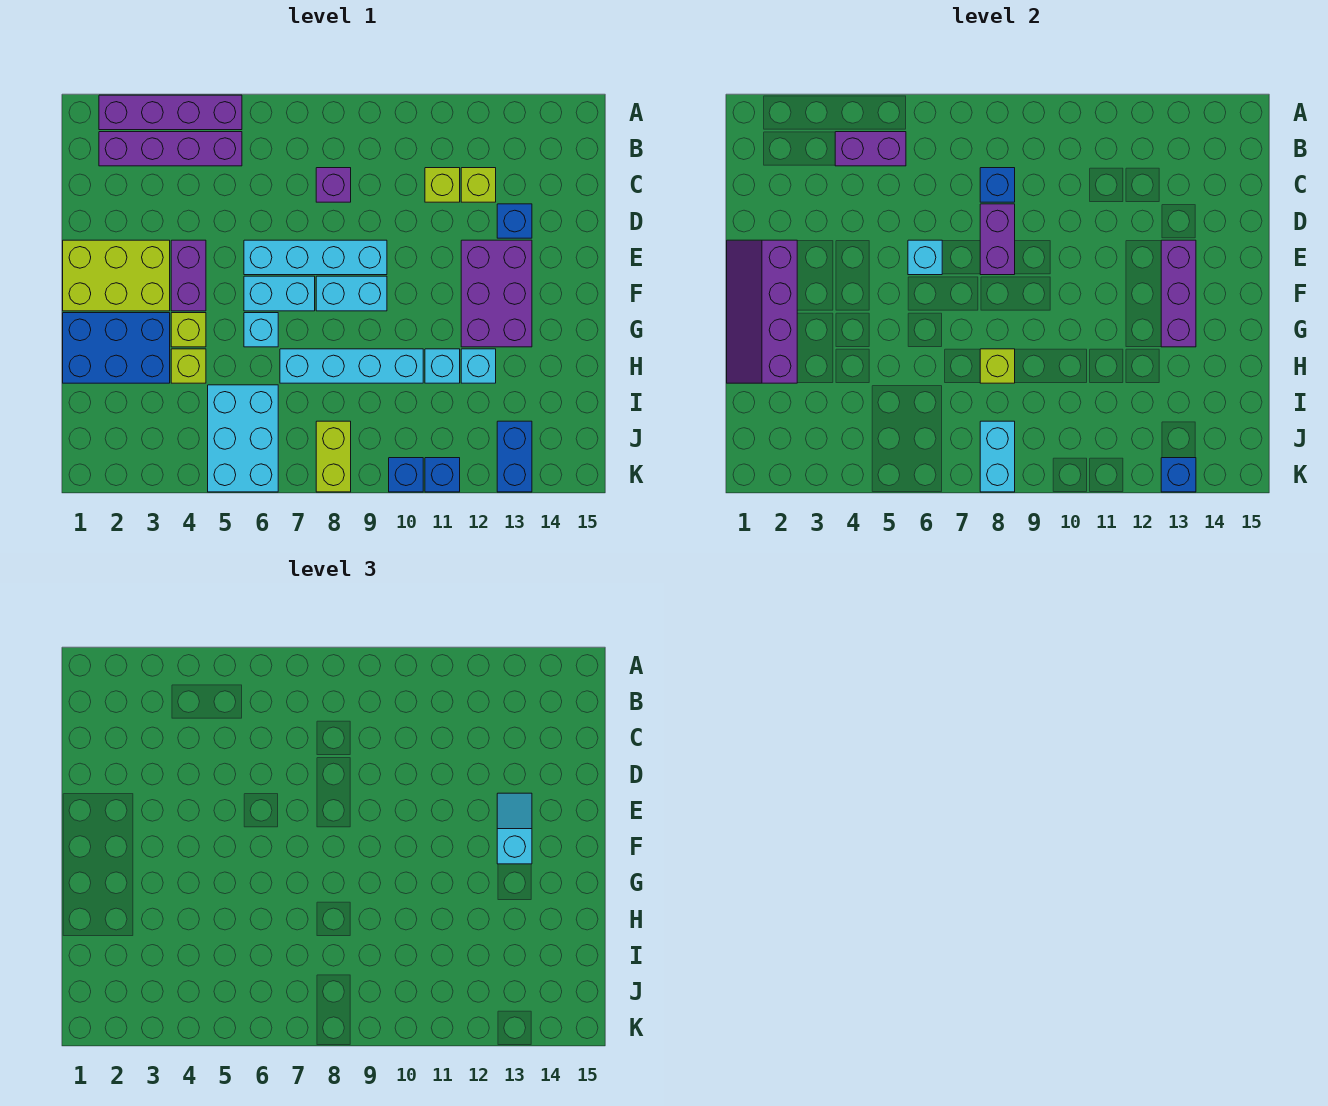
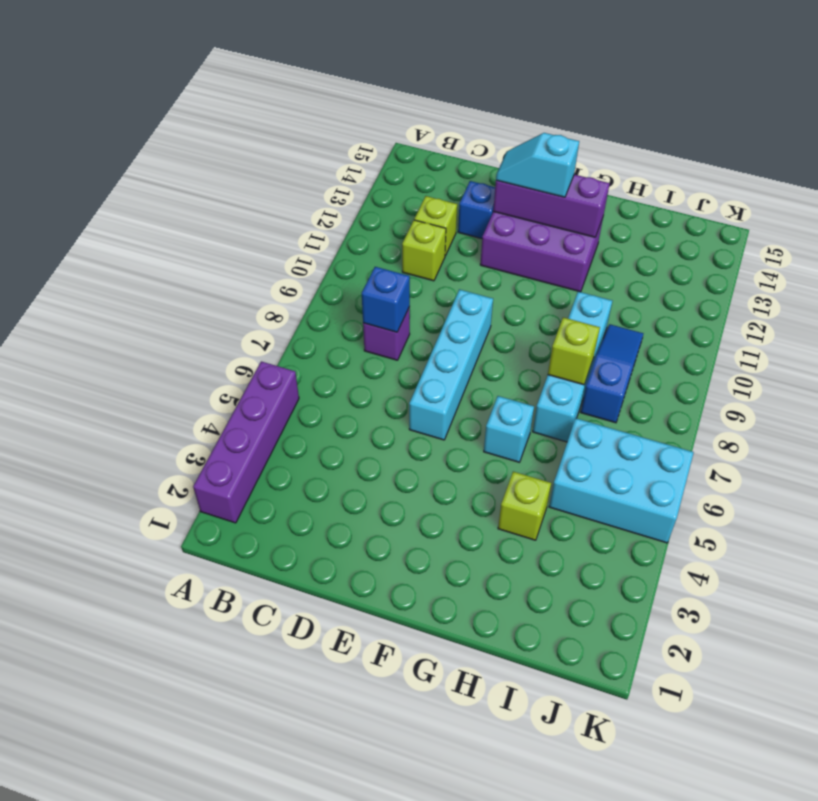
blue slope I8:I10 level 1 top 8 -> none
none -> purple brick B2:B5 level 1
none -> lime brick E1:F3 level 1
none -> purple brick E4:F4 level 1
none -> cyan brick F6:F7 level 1

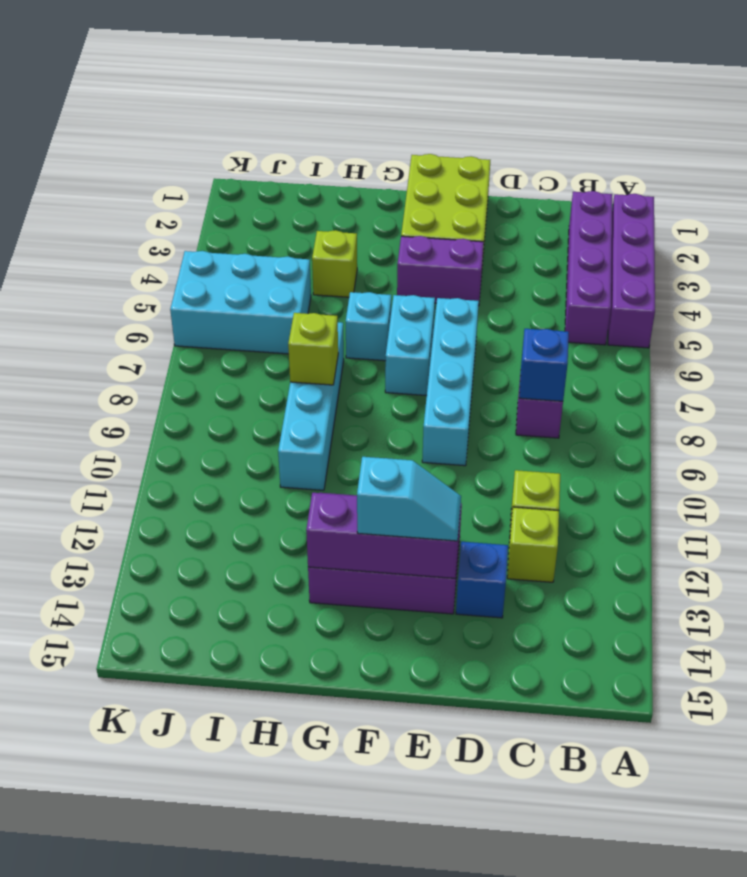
none -> cyan brick F8:F9 level 1
none -> blue brick G1:H3 level 1
none -> lime brick G4 level 1
none -> cyan brick H11 level 1

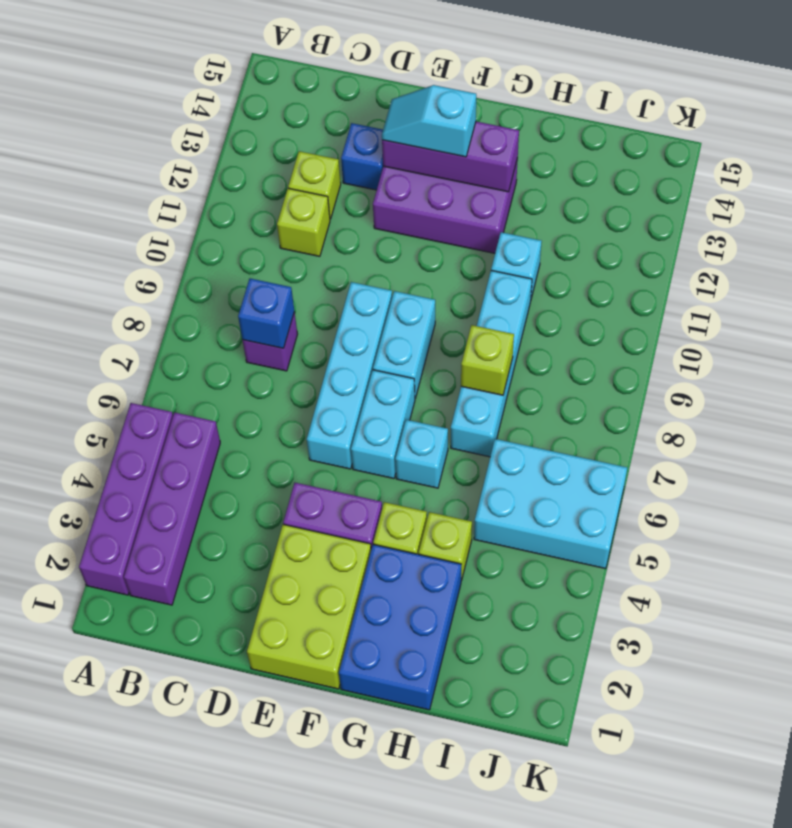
none -> cyan brick H12 level 1
none -> lime brick J8:K8 level 1
none -> blue brick J13:K13 level 1
none -> blue brick K10 level 1

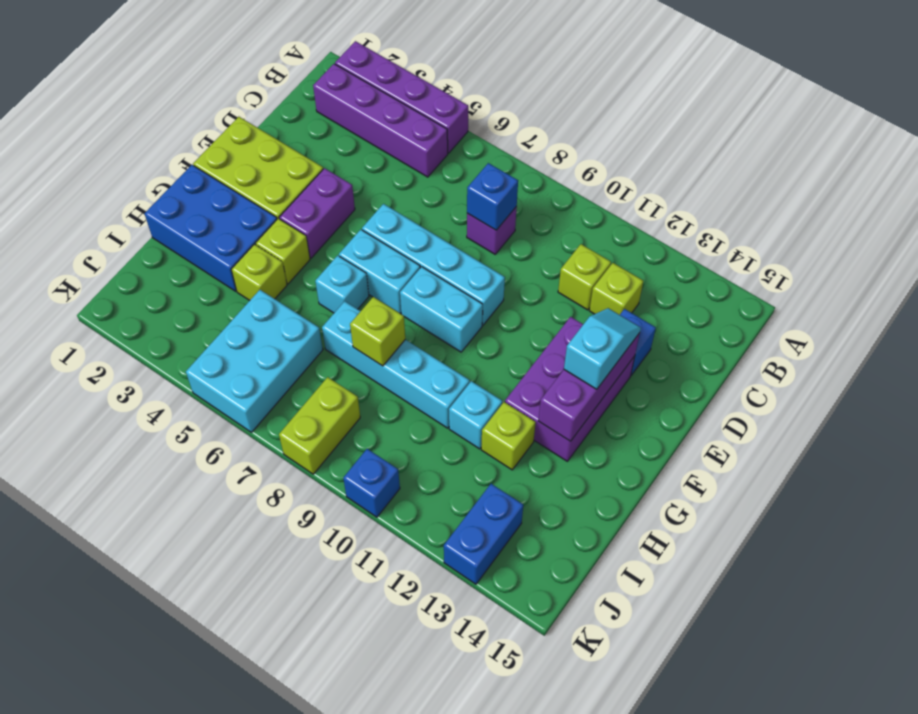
lime brick H12 level 1 -> cyan brick H12 level 1
none -> blue brick K11 level 1
none -> purple brick B4:B5 level 2
none -> purple brick D8:E8 level 2
none -> purple slope E1:H2 level 2 top 2

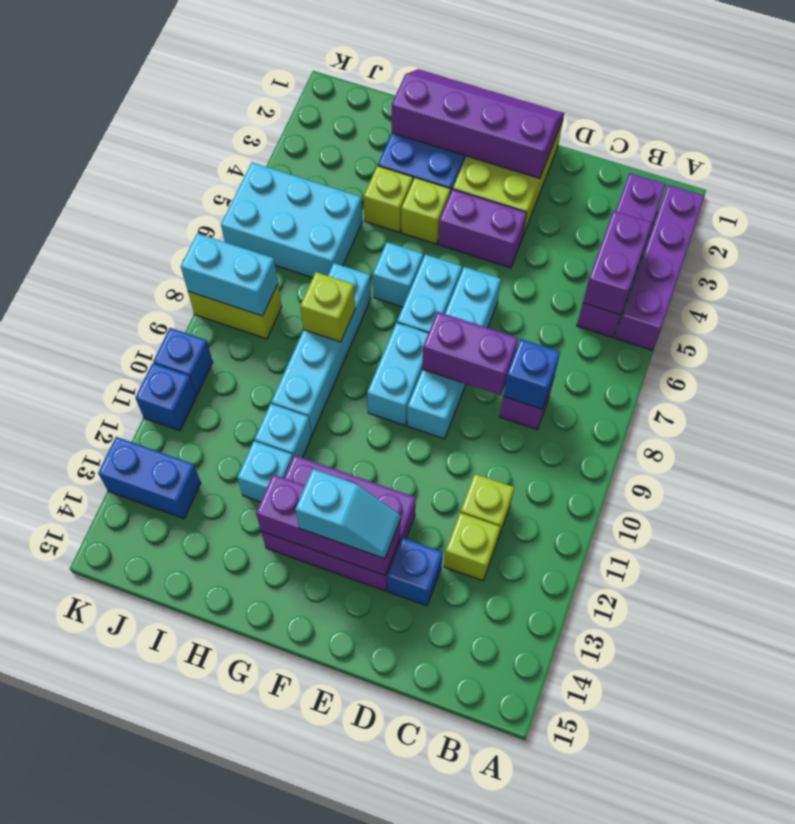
none -> cyan brick E6 level 2
none -> blue brick K13 level 2

